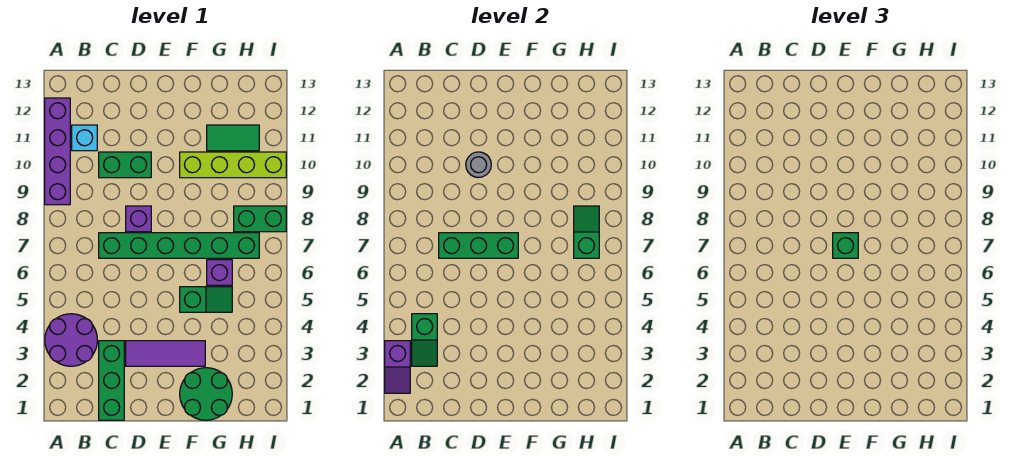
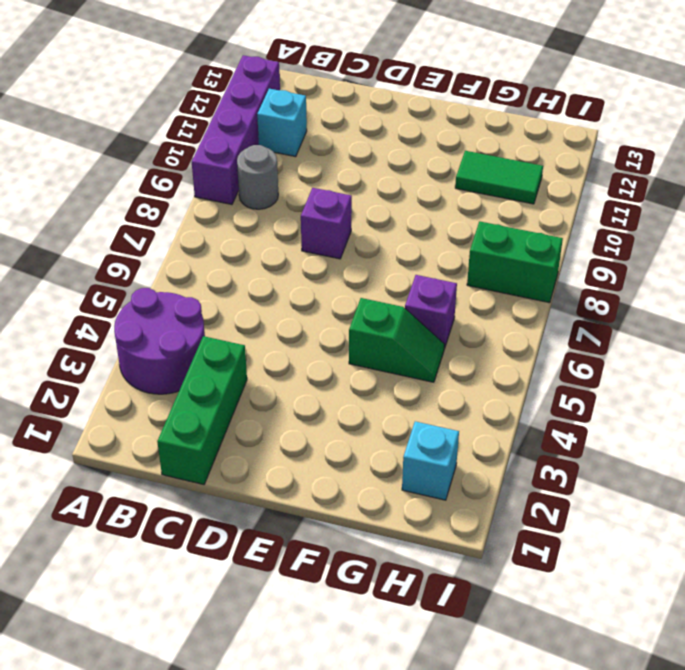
grey round brick B9 level 1 -> grey round brick D10 level 2
cyan brick H2 level 1 -> none
none -> green brick C7:H7 level 1
none -> green brick C10:D10 level 1
none -> purple tile D3:F3 level 1

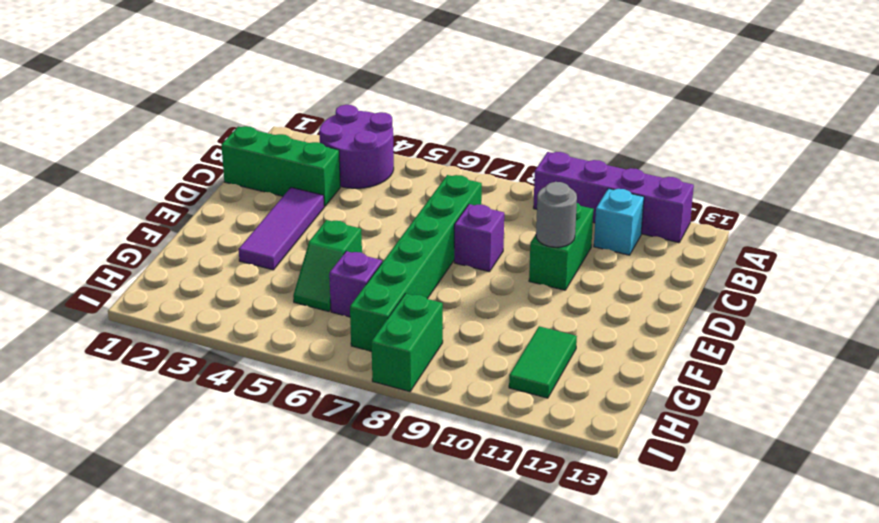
none -> green round brick F1:G2 level 1
none -> lime brick F10:I10 level 1
none -> purple slope A2:A3 level 2 top 3

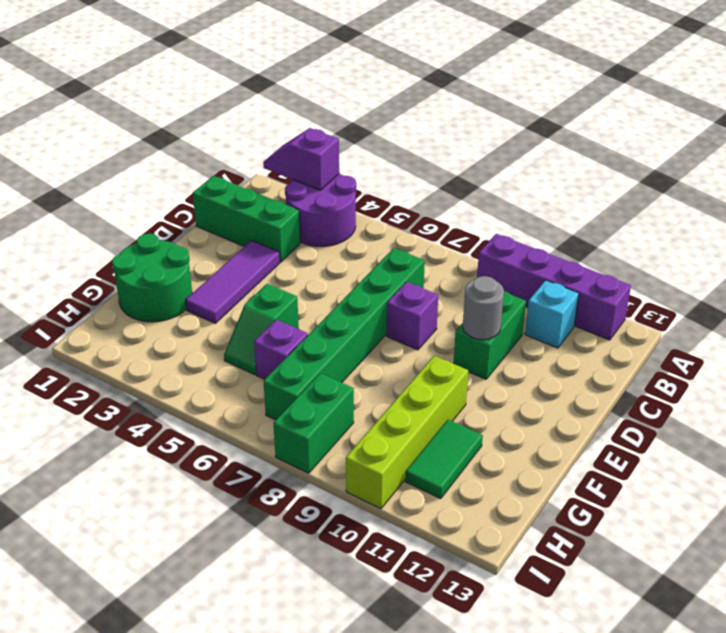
none -> green slope B3:B4 level 2 top 4
none -> green brick C7:E7 level 2
none -> green slope H7:H8 level 2 top 7

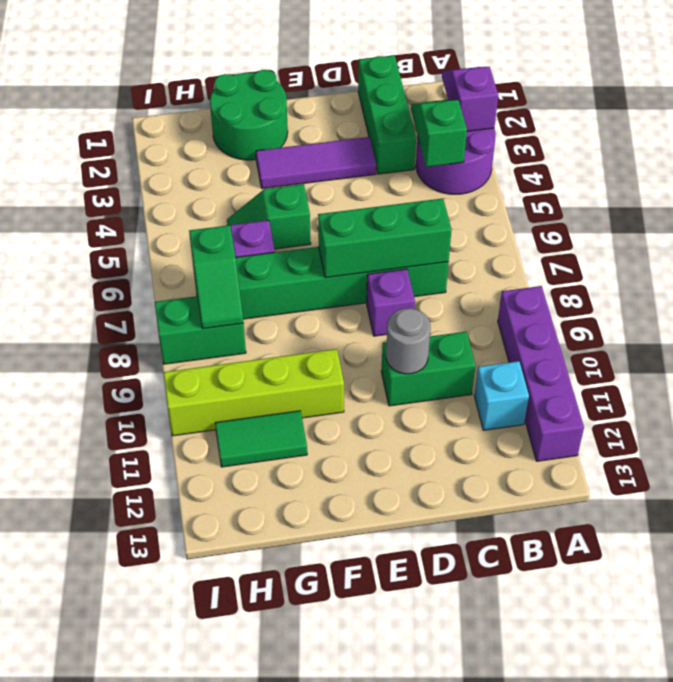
none -> green brick E7 level 3

